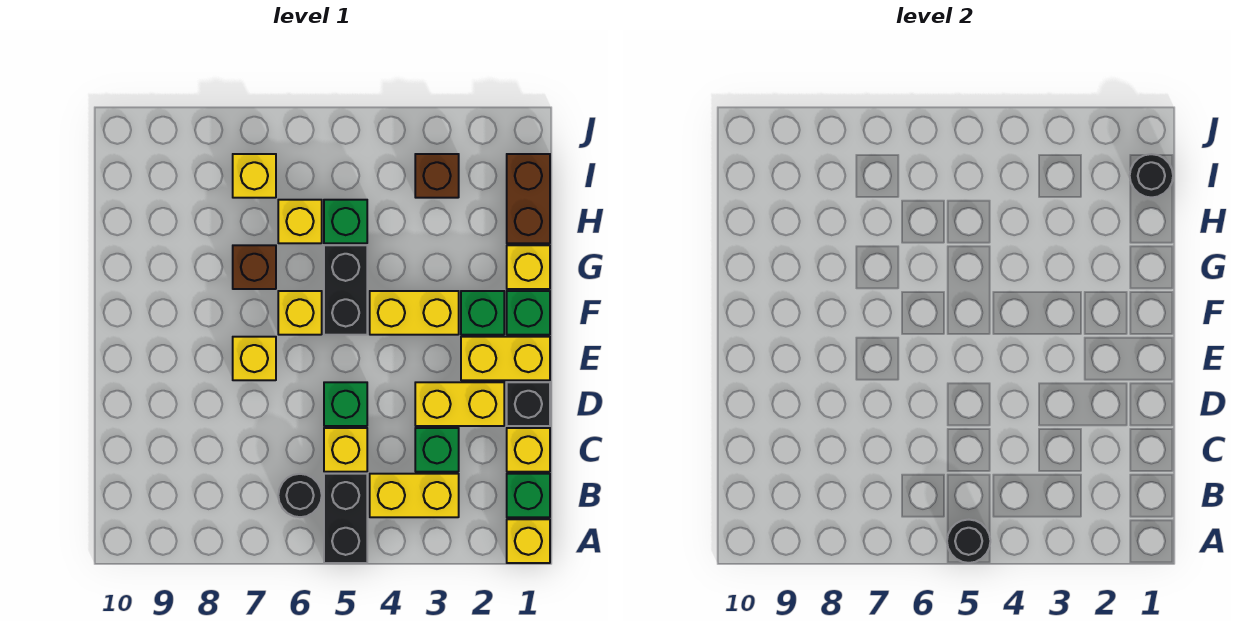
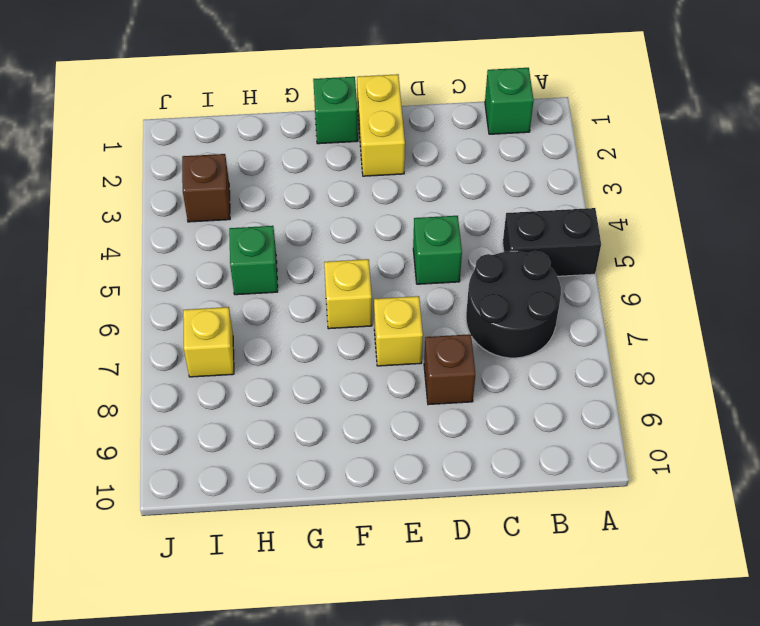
black round brick B6:C7 level 1 -> black round brick B6 level 1
brown brick D8 level 1 -> brown brick G7 level 1
none -> yellow brick A1 level 1
none -> yellow brick B3:B4 level 1
none -> yellow brick C1 level 1

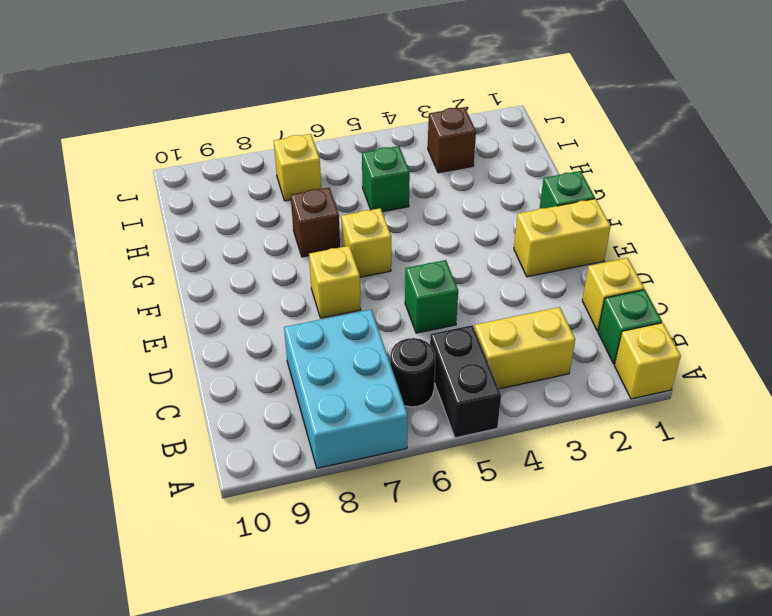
cyan brick A7:C8 level 1 -> none
none -> green brick C3 level 1
none -> yellow brick C5 level 1
none -> black brick D1 level 1

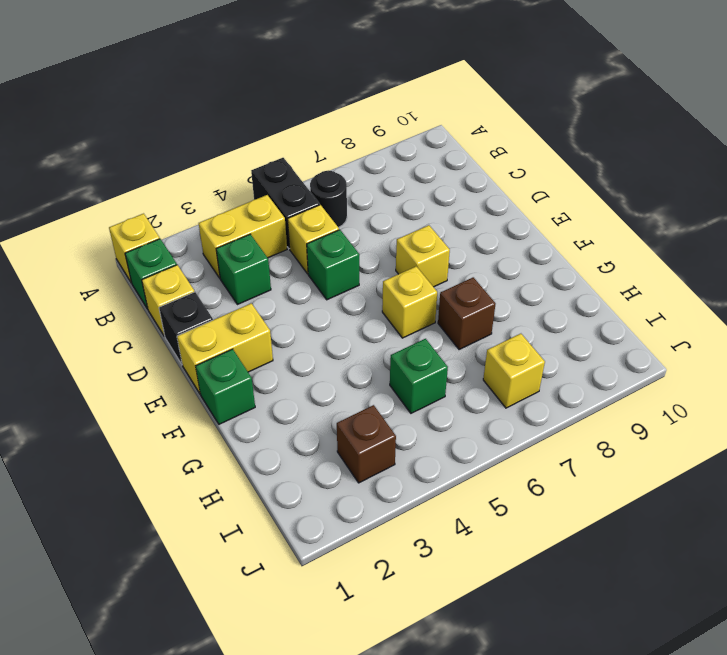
none -> yellow brick D2:D3 level 1
none -> green brick F2 level 1
none -> yellow brick F3:F4 level 1

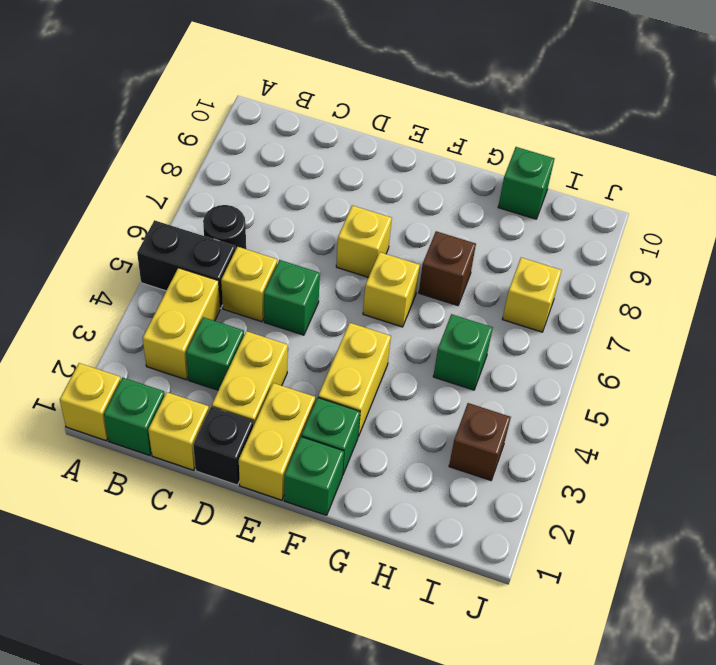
green brick H10 level 1 -> none
none -> black brick F5:G5 level 1
none -> yellow brick G1 level 1
none -> brown brick H1:I1 level 1

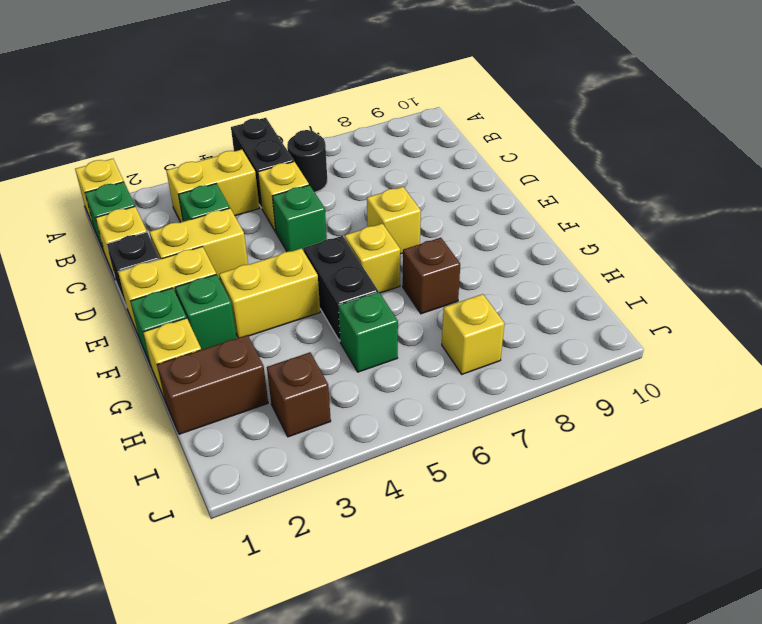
brown brick H1:H2 level 1 -> brown brick H1:I1 level 1
none -> yellow brick H6 level 1
none -> black round brick A5 level 2
none -> black round brick I1 level 2

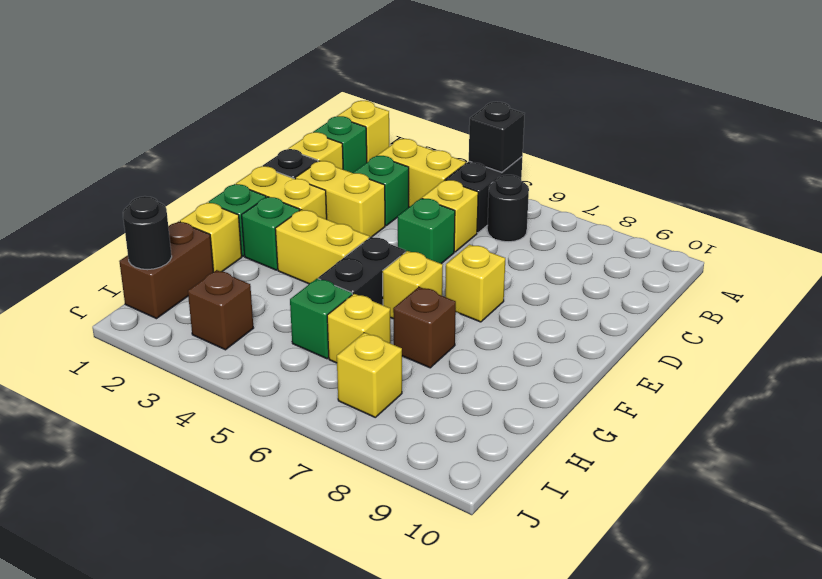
black brick A5 level 2 -> black round brick A5 level 2

